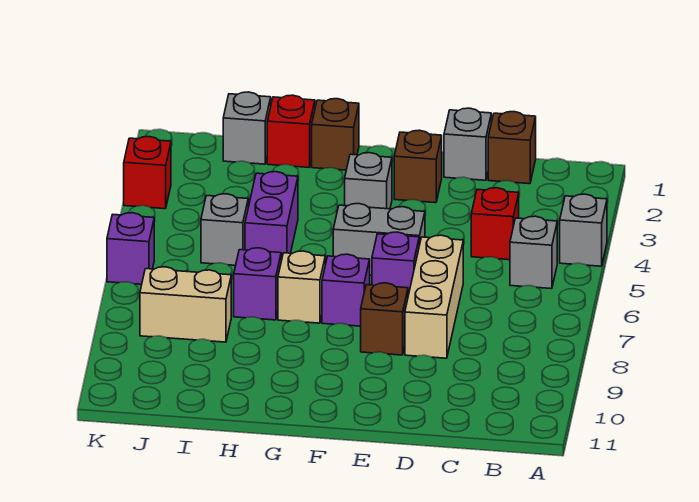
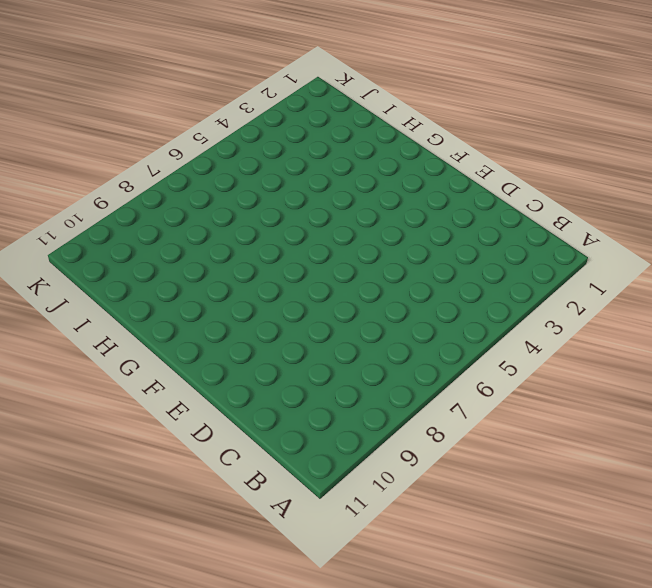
none -> grey brick A4 level 1
none -> grey brick B5 level 1
none -> brown brick C1 level 1

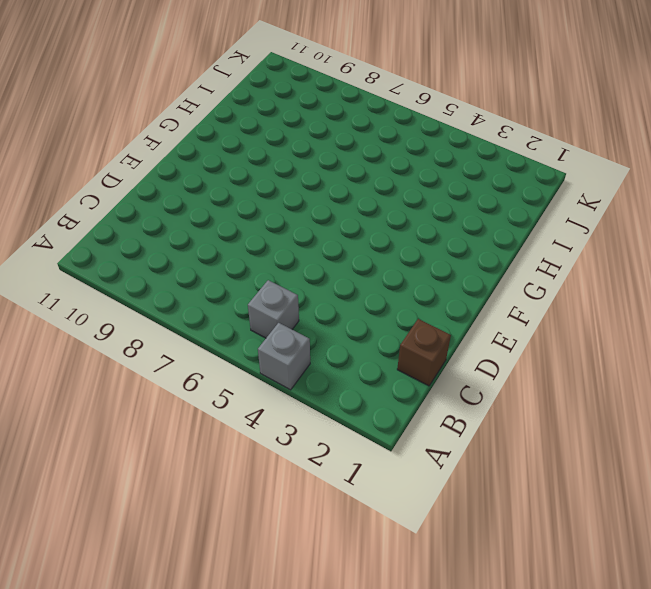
none -> red brick C4 level 1
none -> grey brick D1 level 1
none -> tan brick D6:D8 level 1

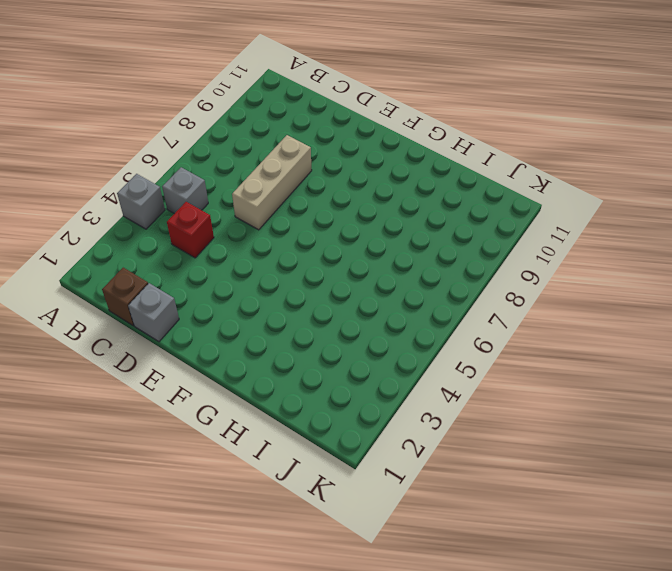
none -> brown brick E2 level 1
none -> grey brick E5:F5 level 1
none -> purple brick E6 level 1

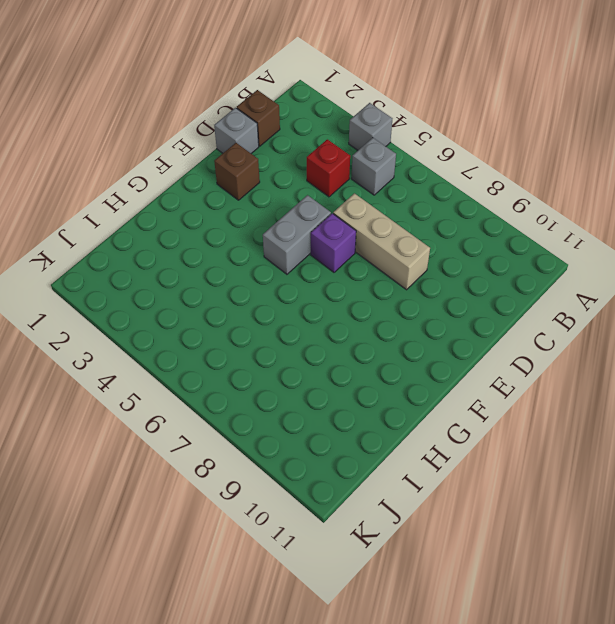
none -> brown brick E8 level 1
none -> grey brick F3 level 1
none -> purple brick F7 level 1

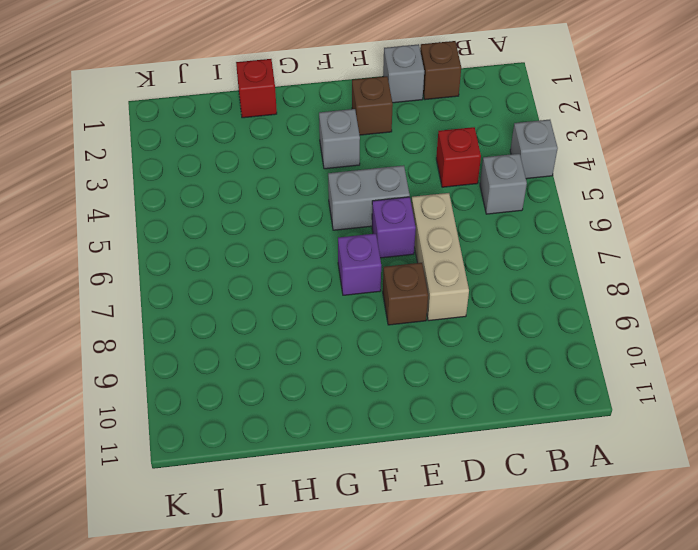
none -> brown brick G1 level 1
none -> tan brick G7 level 1
none -> purple brick H4:H5 level 1

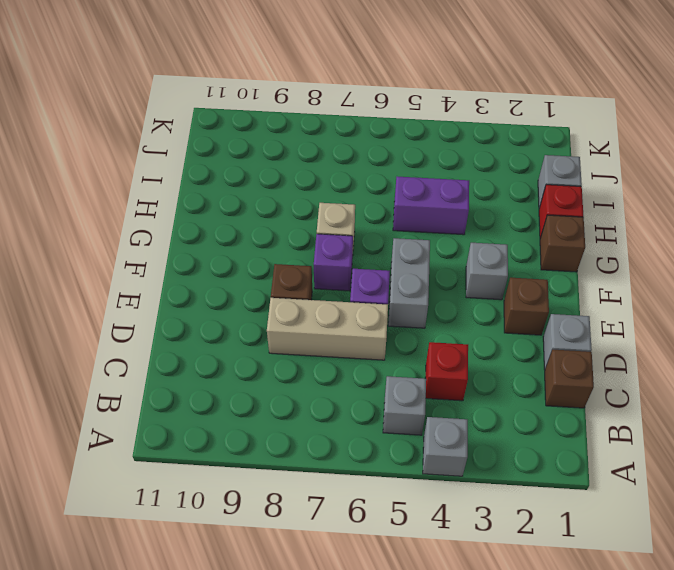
none -> purple brick H7 level 1
none -> grey brick I5 level 1
none -> tan brick I8:J8 level 1

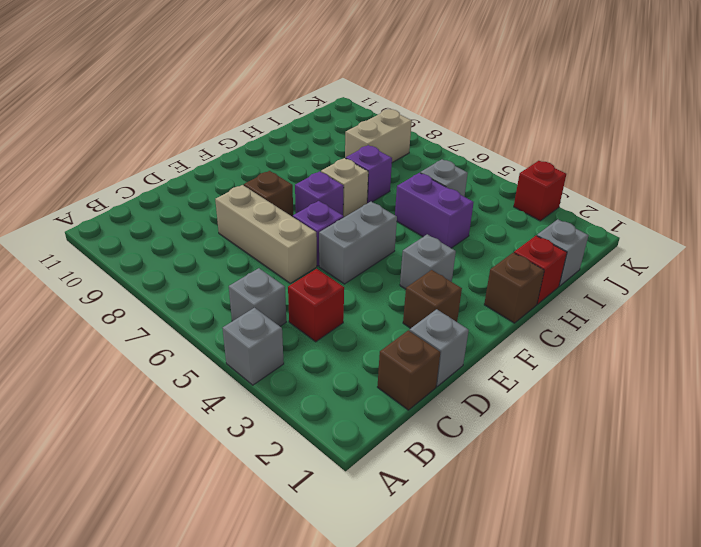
none -> purple brick K6 level 1

